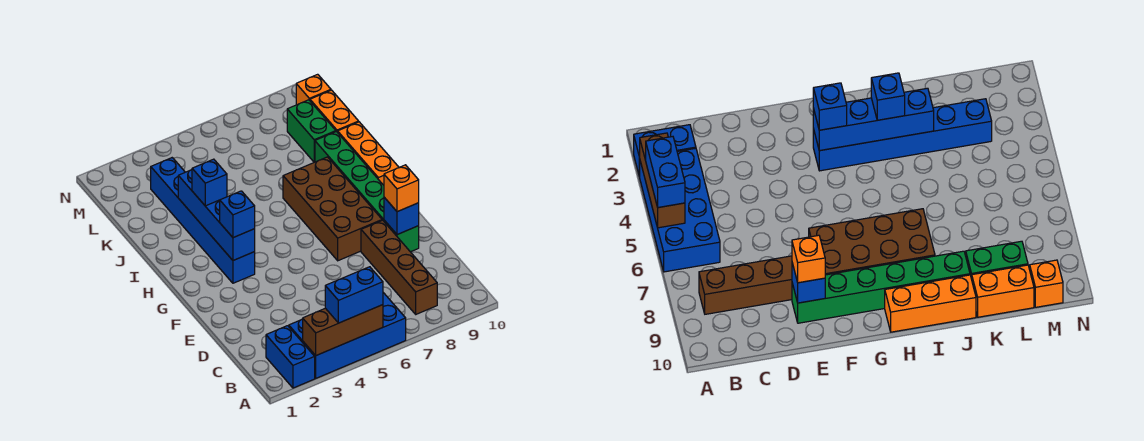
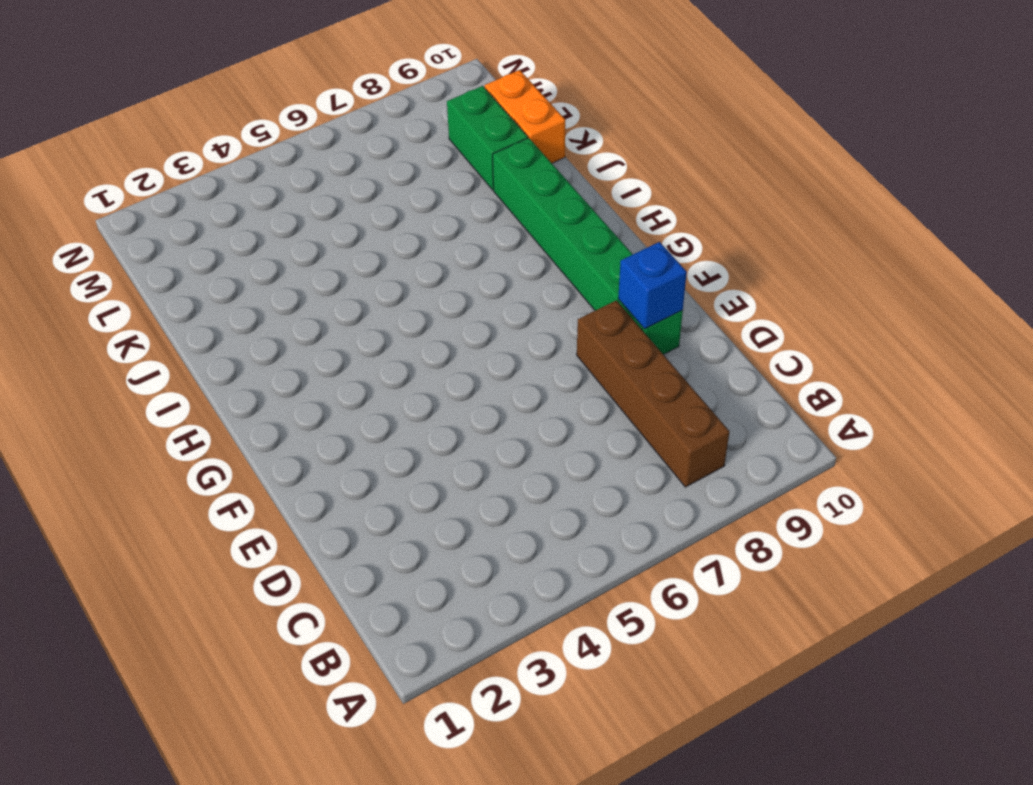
none -> blue brick A2:B2 level 1
none -> blue brick A3:B6 level 1
none -> brown brick F7:I8 level 1

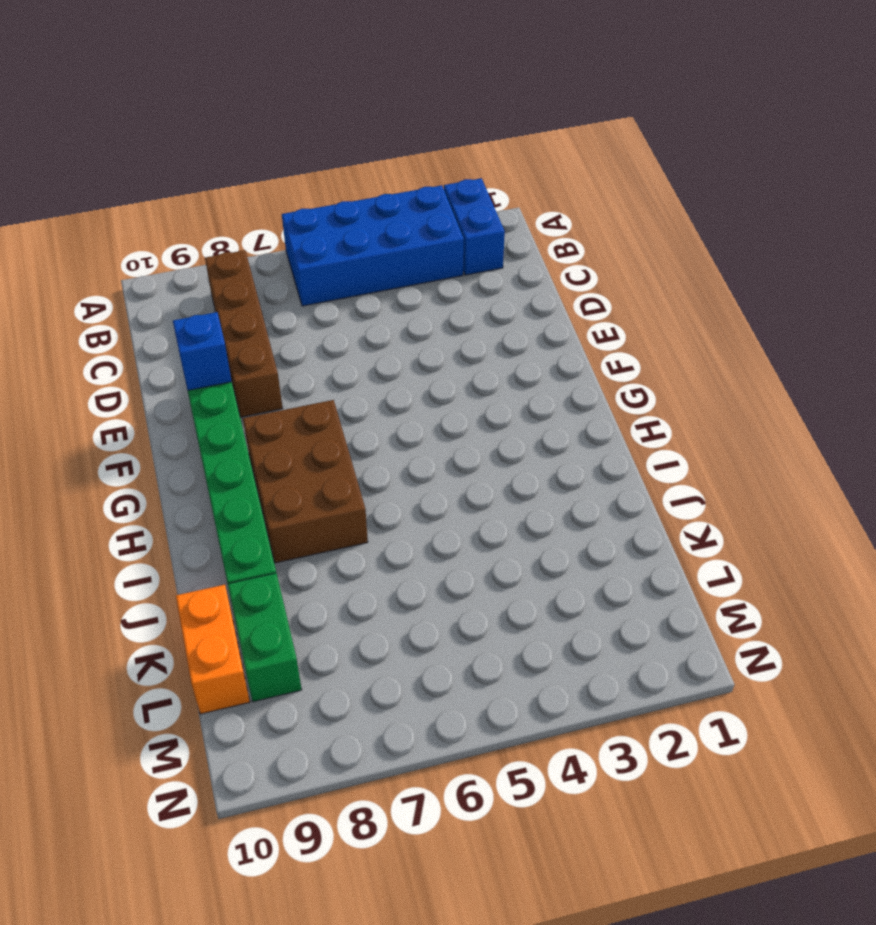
brown brick G7:I8 level 1 -> brown brick F7:I8 level 1
none -> blue brick G3:L3 level 1
none -> orange brick H10:J10 level 1
none -> orange brick M10 level 1

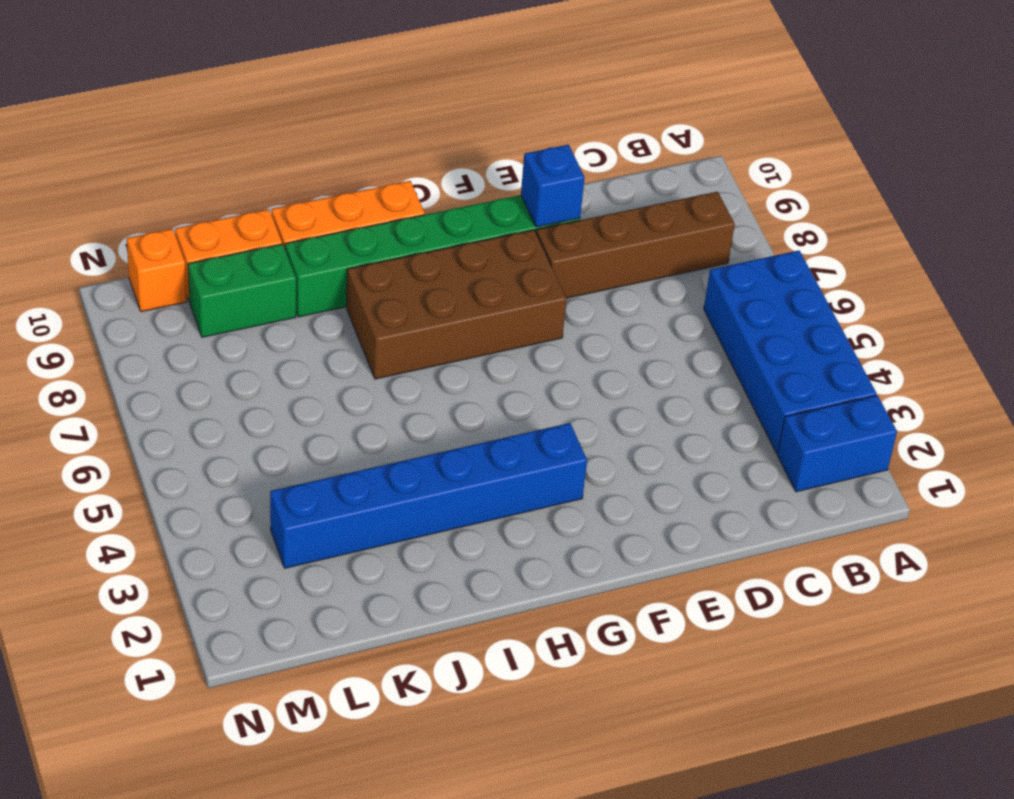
none -> brown brick A3:A5 level 2
none -> blue brick G3:J3 level 2
none -> blue brick A4:A5 level 3

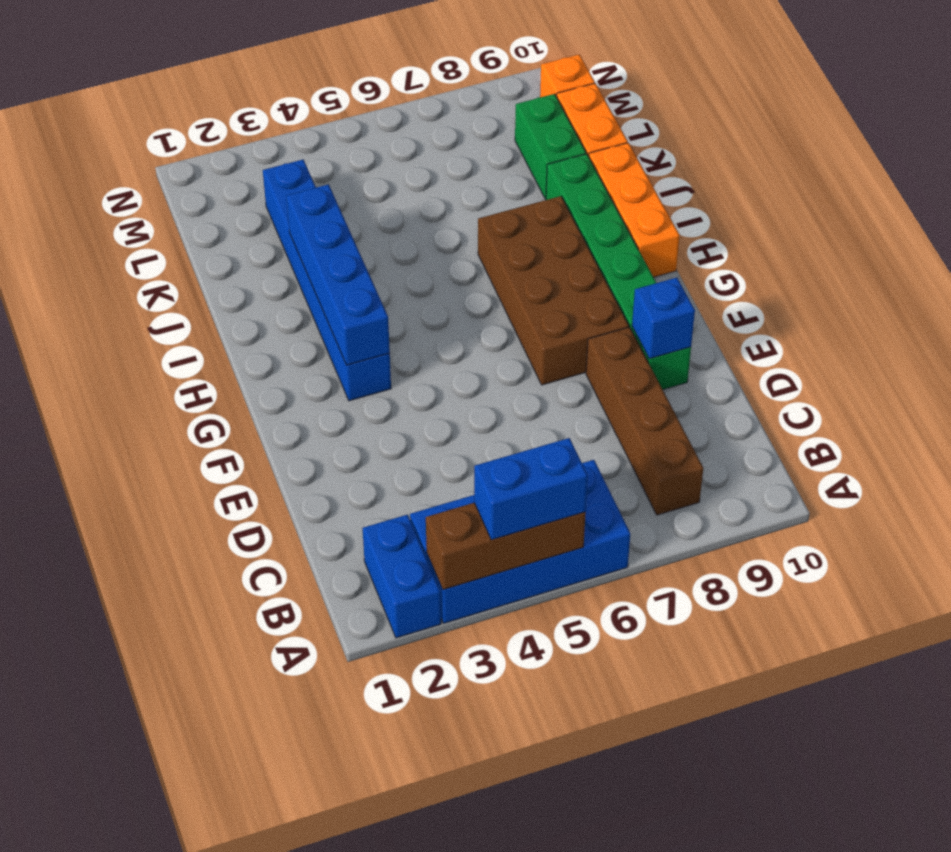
none -> orange brick E9 level 3
none -> blue brick G3 level 3
none -> blue brick I3 level 3

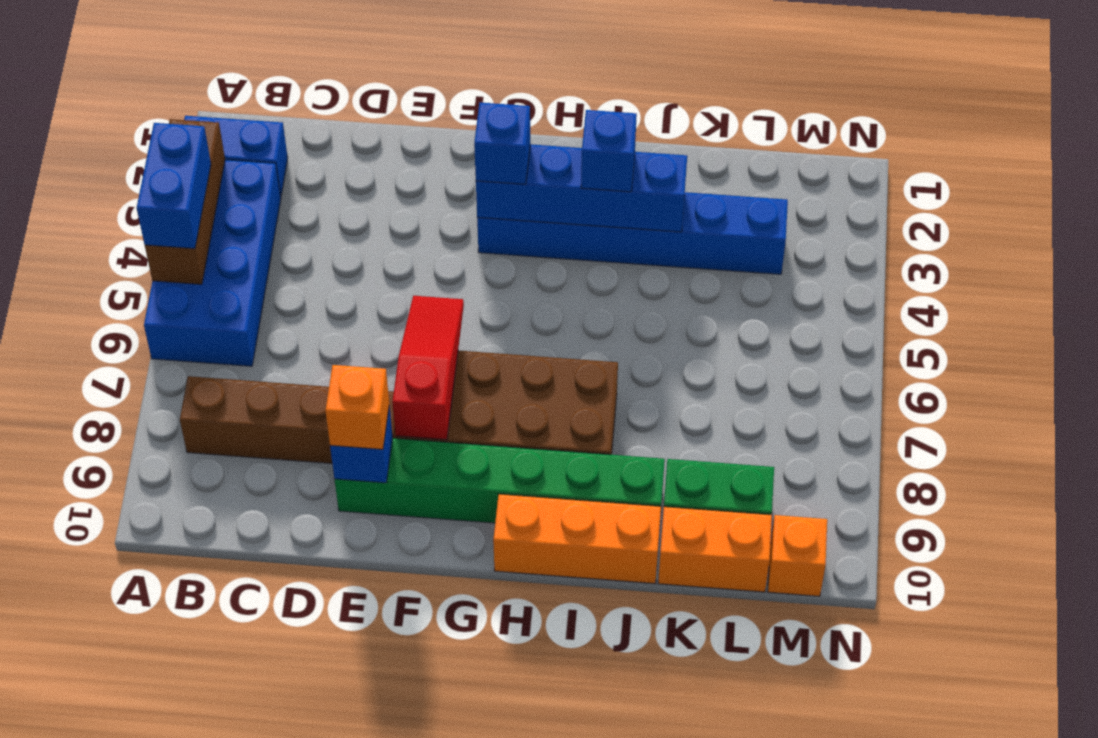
red slope F6:F8 level 2 top 8 -> none

